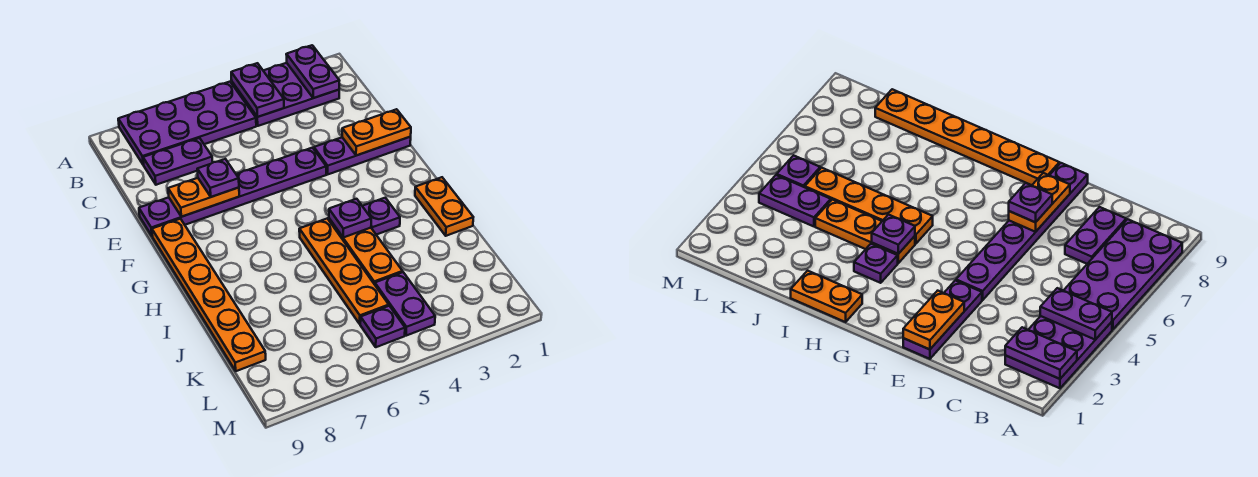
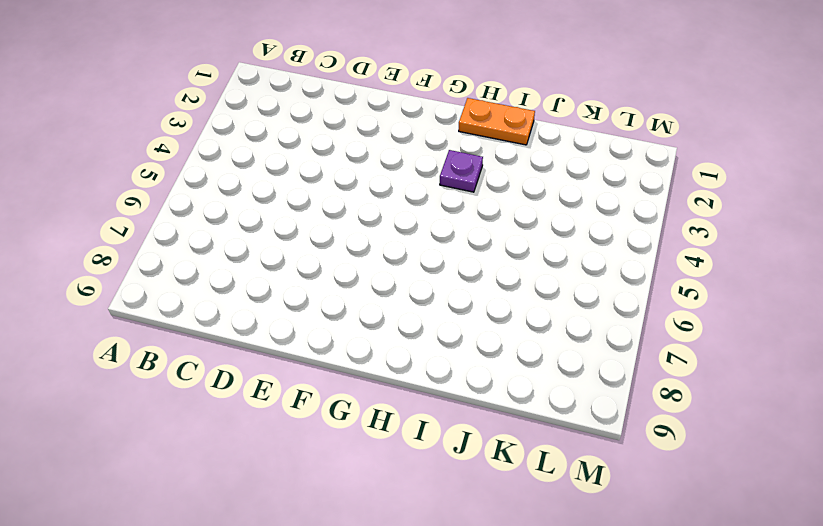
none -> purple plate A2:B4 level 1
none -> purple plate A5:B8 level 1
none -> purple plate C7:C8 level 1

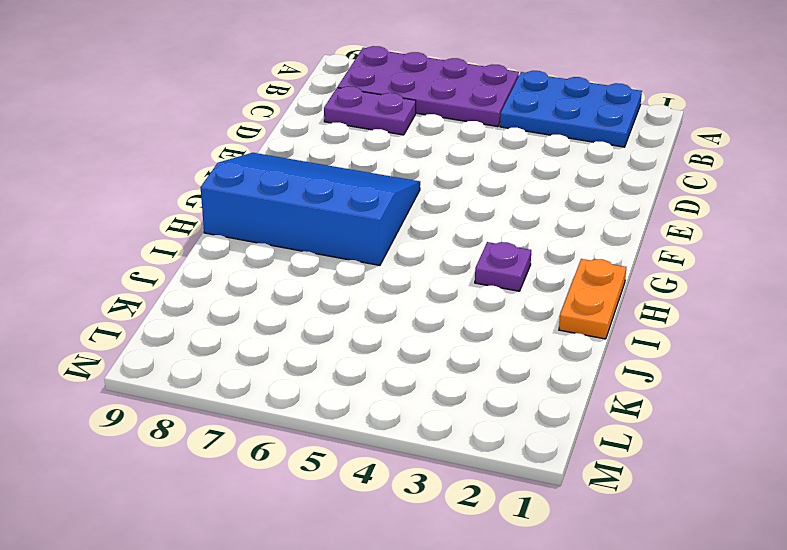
blue plate A2:B4 level 1 -> purple plate A2:B4 level 1
blue slope F6:H9 level 1 top H -> orange plate F9:K9 level 1
none -> purple plate E1:E3 level 1
none -> purple plate E4:E9 level 1
none -> orange plate H4:J4 level 1

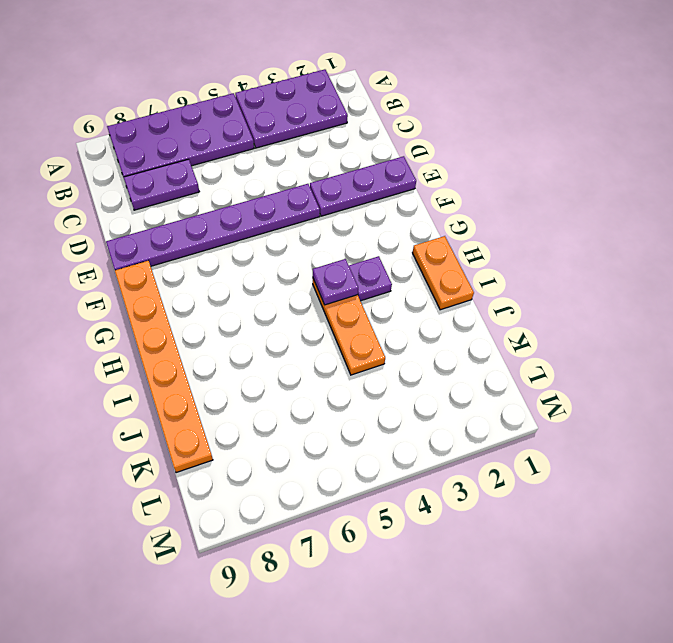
none -> orange plate H5:K5 level 1
none -> purple plate K4:L4 level 1
none -> purple plate L5 level 1

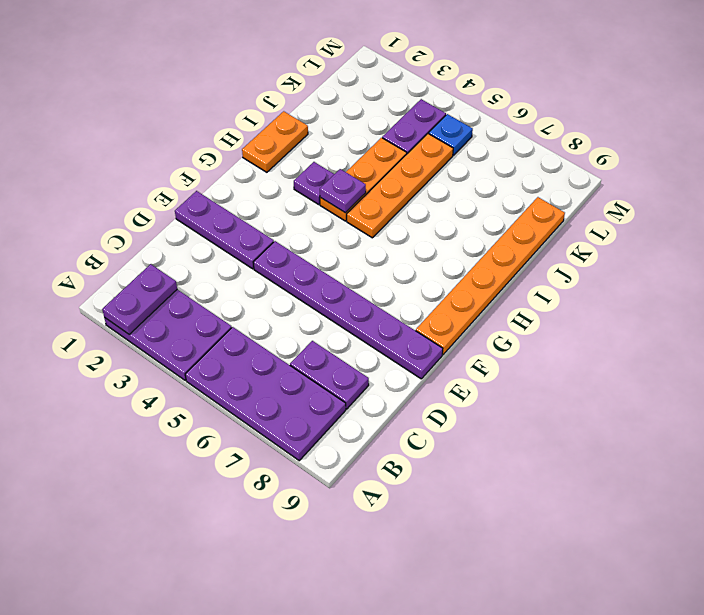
blue plate L5 level 1 -> purple plate L5 level 1
none -> purple plate A4:B4 level 2
none -> orange plate E1:E2 level 2
none -> orange plate E7:E8 level 2

